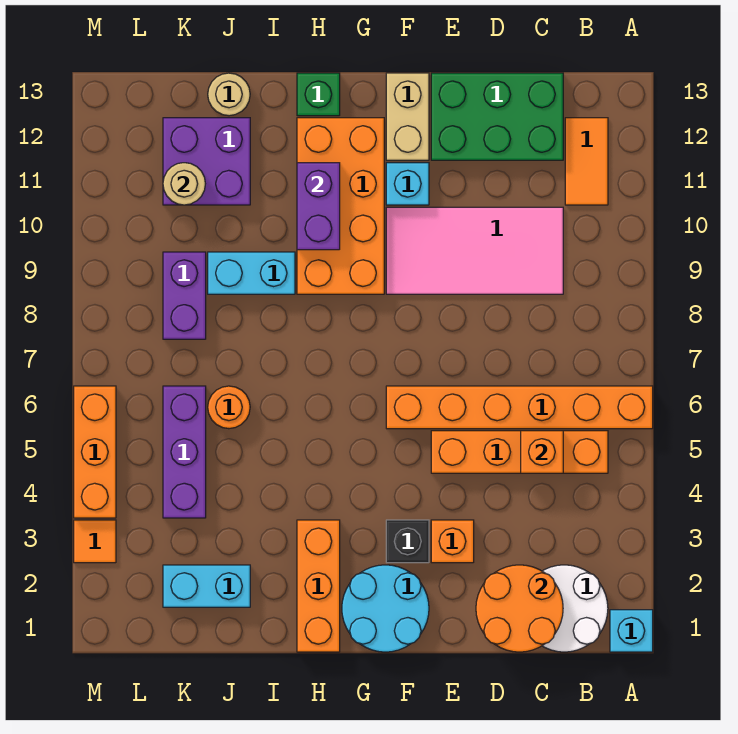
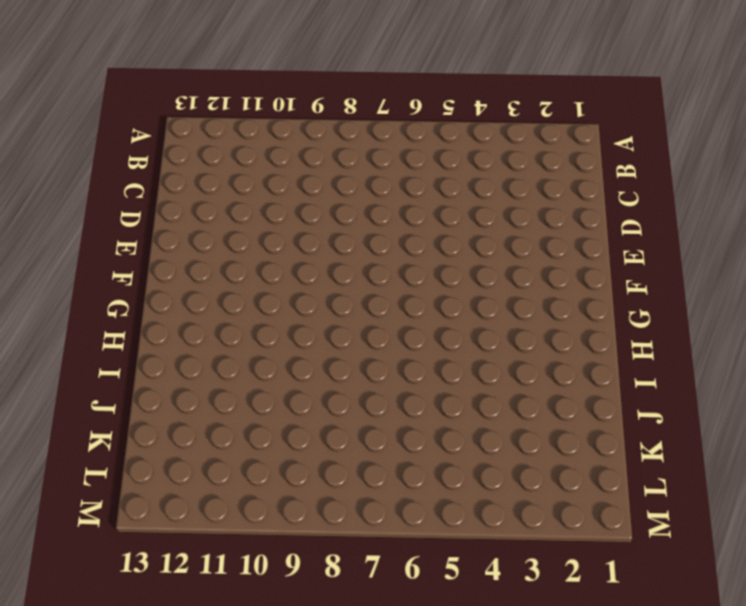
none -> cyan brick A1 level 1
none -> orange brick A6:F6 level 1
none -> white round brick B1:C2 level 1

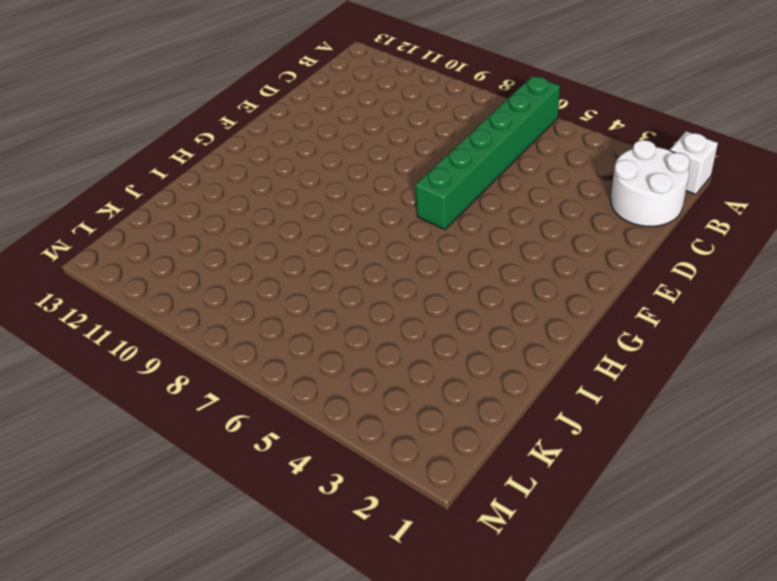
white brick A1 level 1 -> cyan brick A1 level 1
green brick A6:F6 level 1 -> orange brick A6:F6 level 1
none -> orange brick B5:E5 level 1
none -> orange tile B11:B12 level 1
none -> pink tile C9:F10 level 1

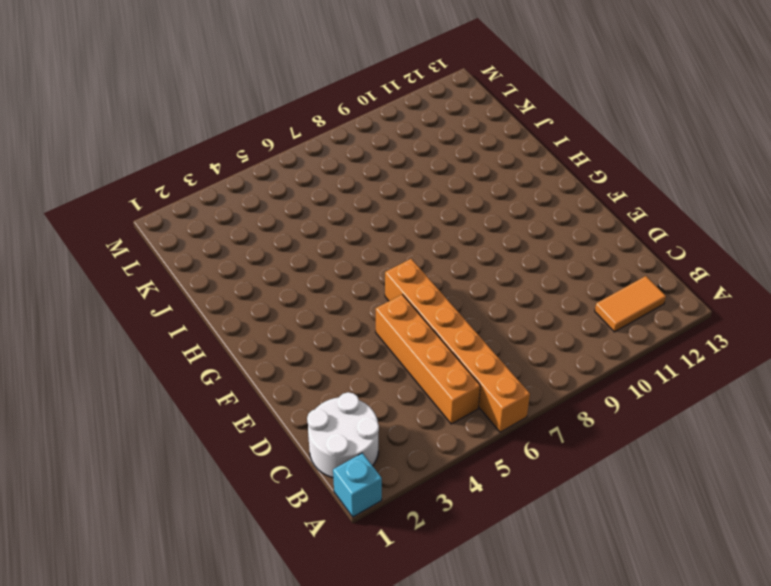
none -> pink tile C9:F10 level 1
none -> green brick C12:E13 level 1
none -> orange brick E3 level 1

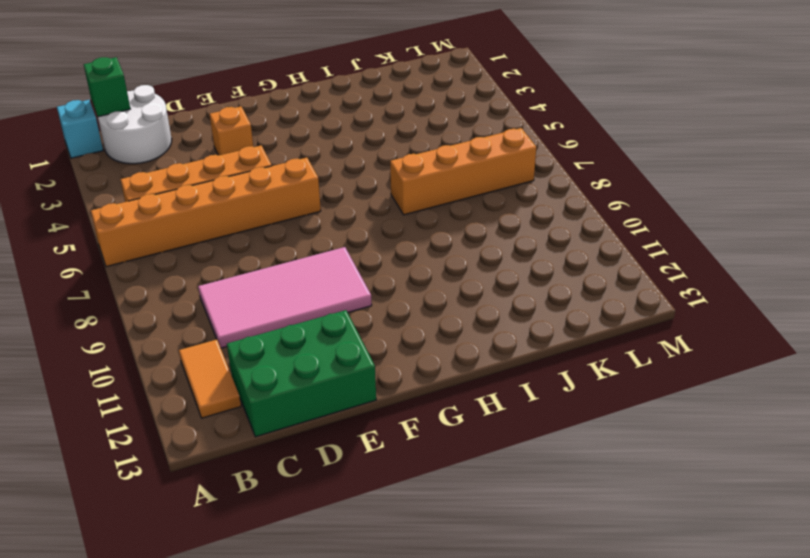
green brick B1 level 2 -> green brick H13 level 1
orange brick I7:L7 level 1 -> none
none -> cyan round brick F1:G2 level 1
none -> black brick F3 level 1
none -> cyan brick F11 level 1

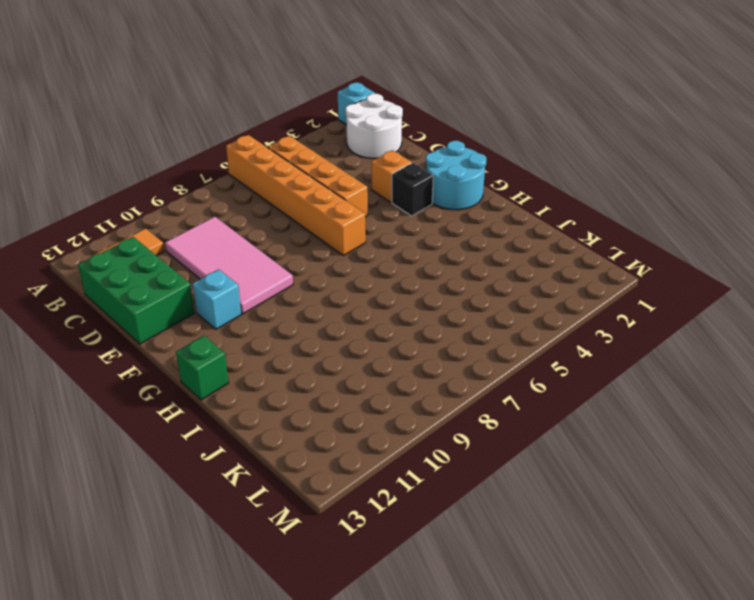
none -> tan brick F12:F13 level 1
none -> orange brick G9:H12 level 1
none -> orange brick H1:H3 level 1

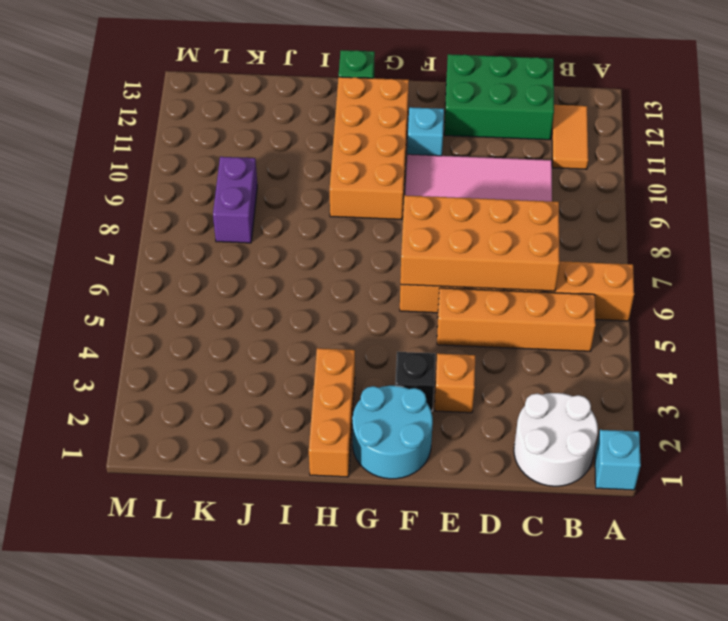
orange brick C6:F7 level 2 -> none
none -> tan brick F12:F13 level 1
none -> cyan brick I9:J9 level 1
none -> cyan brick J2:K2 level 1

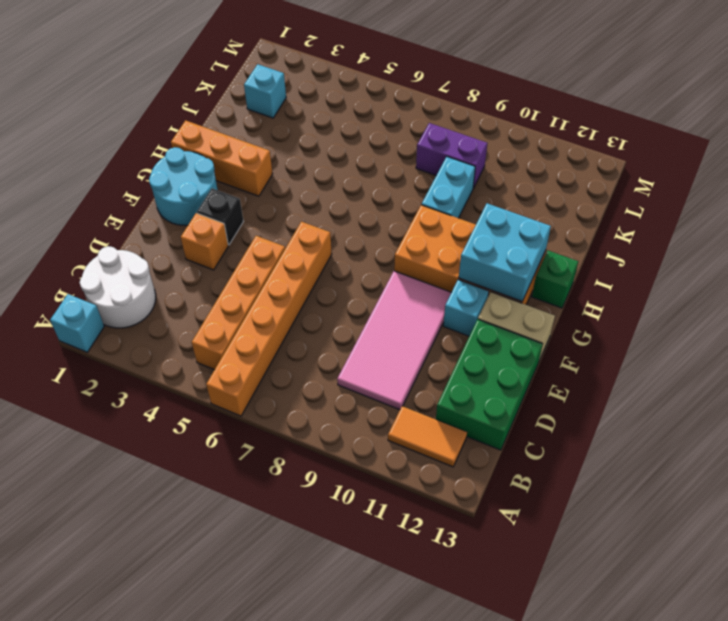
cyan brick G11:H12 level 2 -> purple brick H10:H11 level 2
cyan brick K2 level 1 -> cyan brick J2:K2 level 1
none -> orange round brick J6 level 1
none -> purple brick J11:K12 level 1
none -> tan round brick J13 level 1

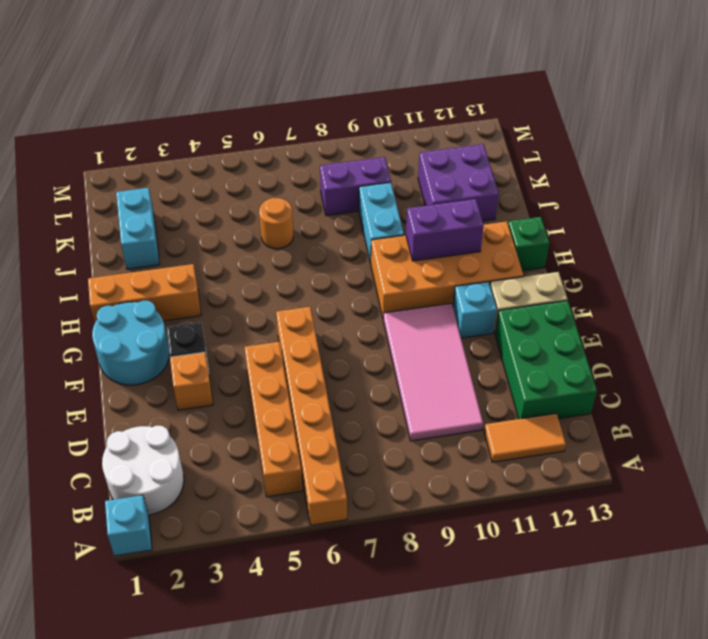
none -> tan round brick J13 level 1
none -> purple brick K4:K6 level 1
none -> orange tile M3 level 1

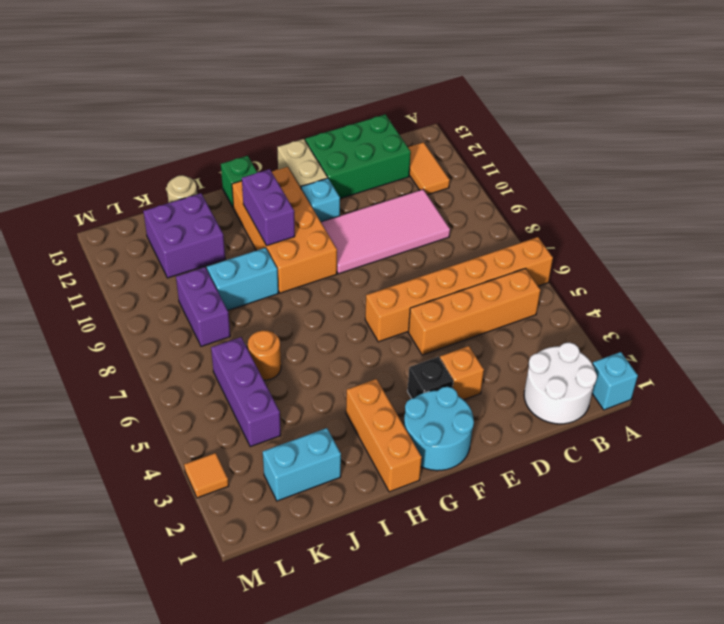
none -> orange brick M4:M6 level 1
none -> orange round brick C1:D2 level 2
none -> orange brick C5 level 2

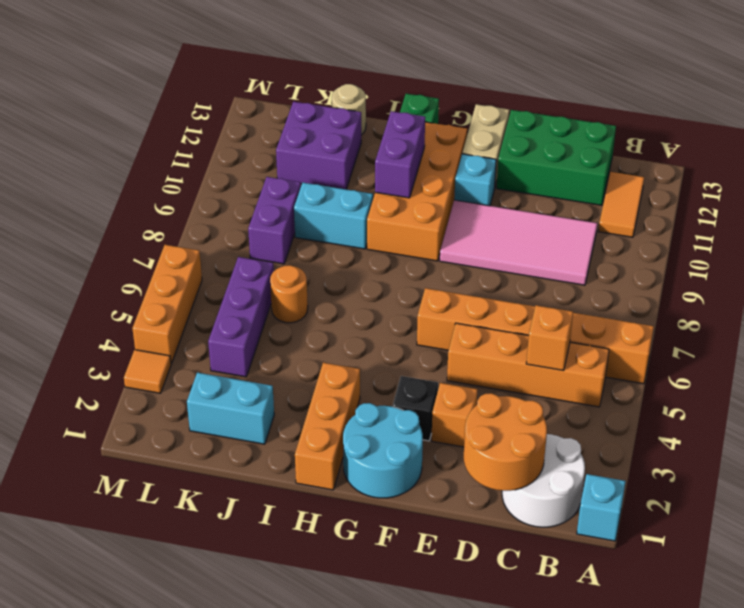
none -> tan round brick K11 level 2

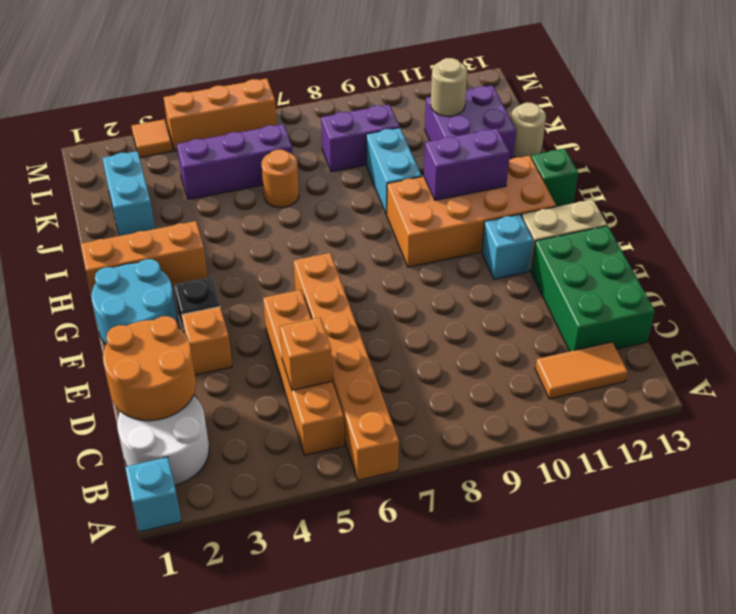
none -> pink tile C9:F10 level 1

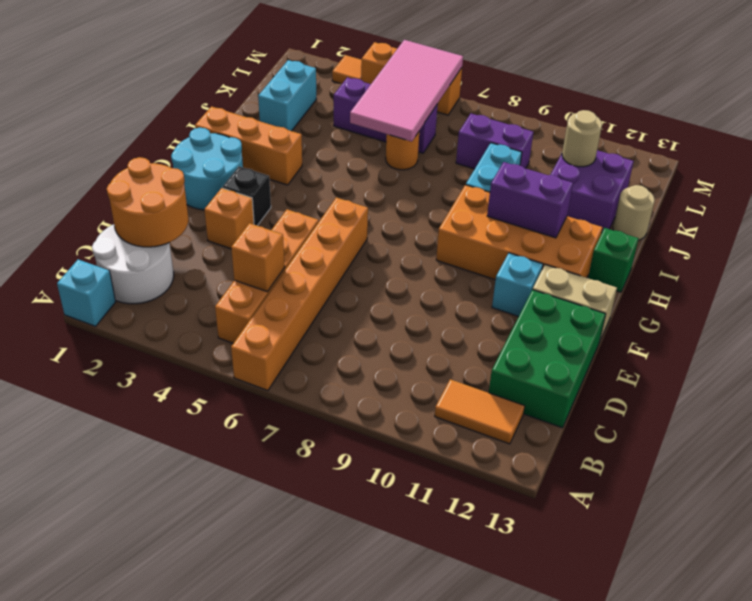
pink tile J5:M6 level 2 -> pink tile C9:F10 level 1

